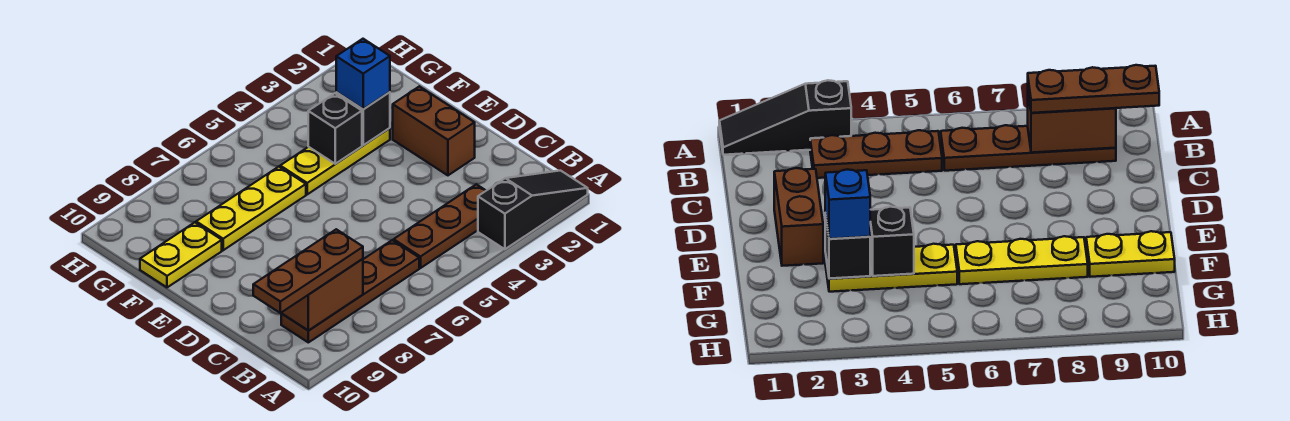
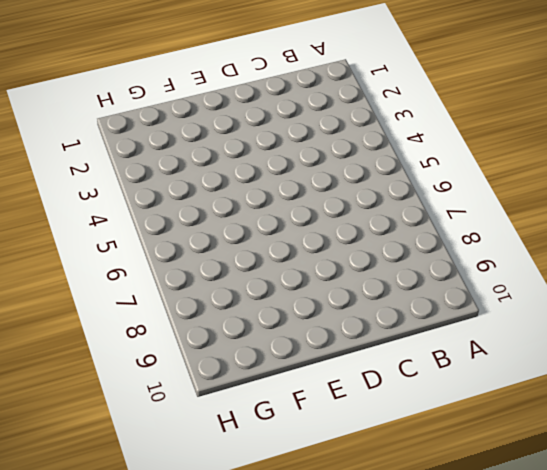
none -> black slope A1:A3 level 1 top 3
none -> brown plate B3:B5 level 1
none -> brown plate B6:B9 level 1

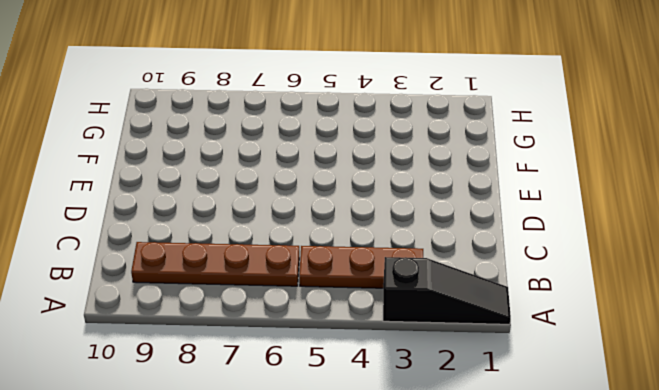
none -> brown brick D2:E2 level 1
none -> yellow plate F3:F5 level 1
none -> yellow plate F6:F8 level 1

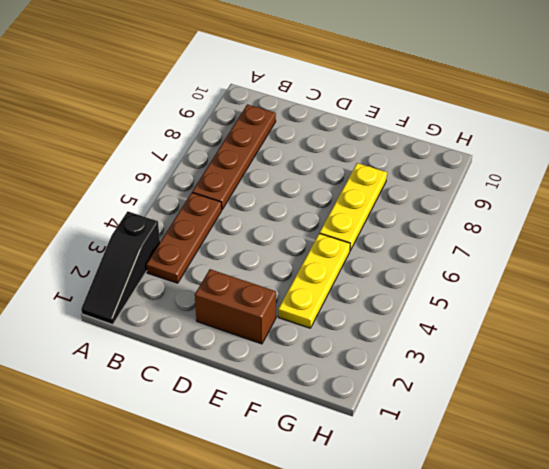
none -> yellow plate F9:F10 level 1
none -> brown brick B8:B9 level 2
none -> black brick F3 level 2

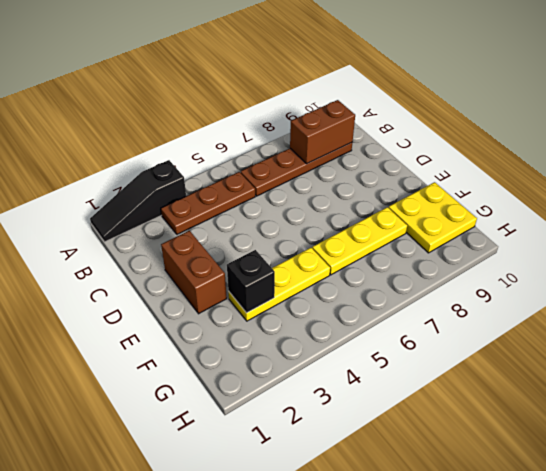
yellow plate F9:G10 level 1 -> yellow plate F9:F10 level 1
none -> black brick F4 level 2
none -> brown plate B8:B10 level 3
none -> blue brick F3 level 3

